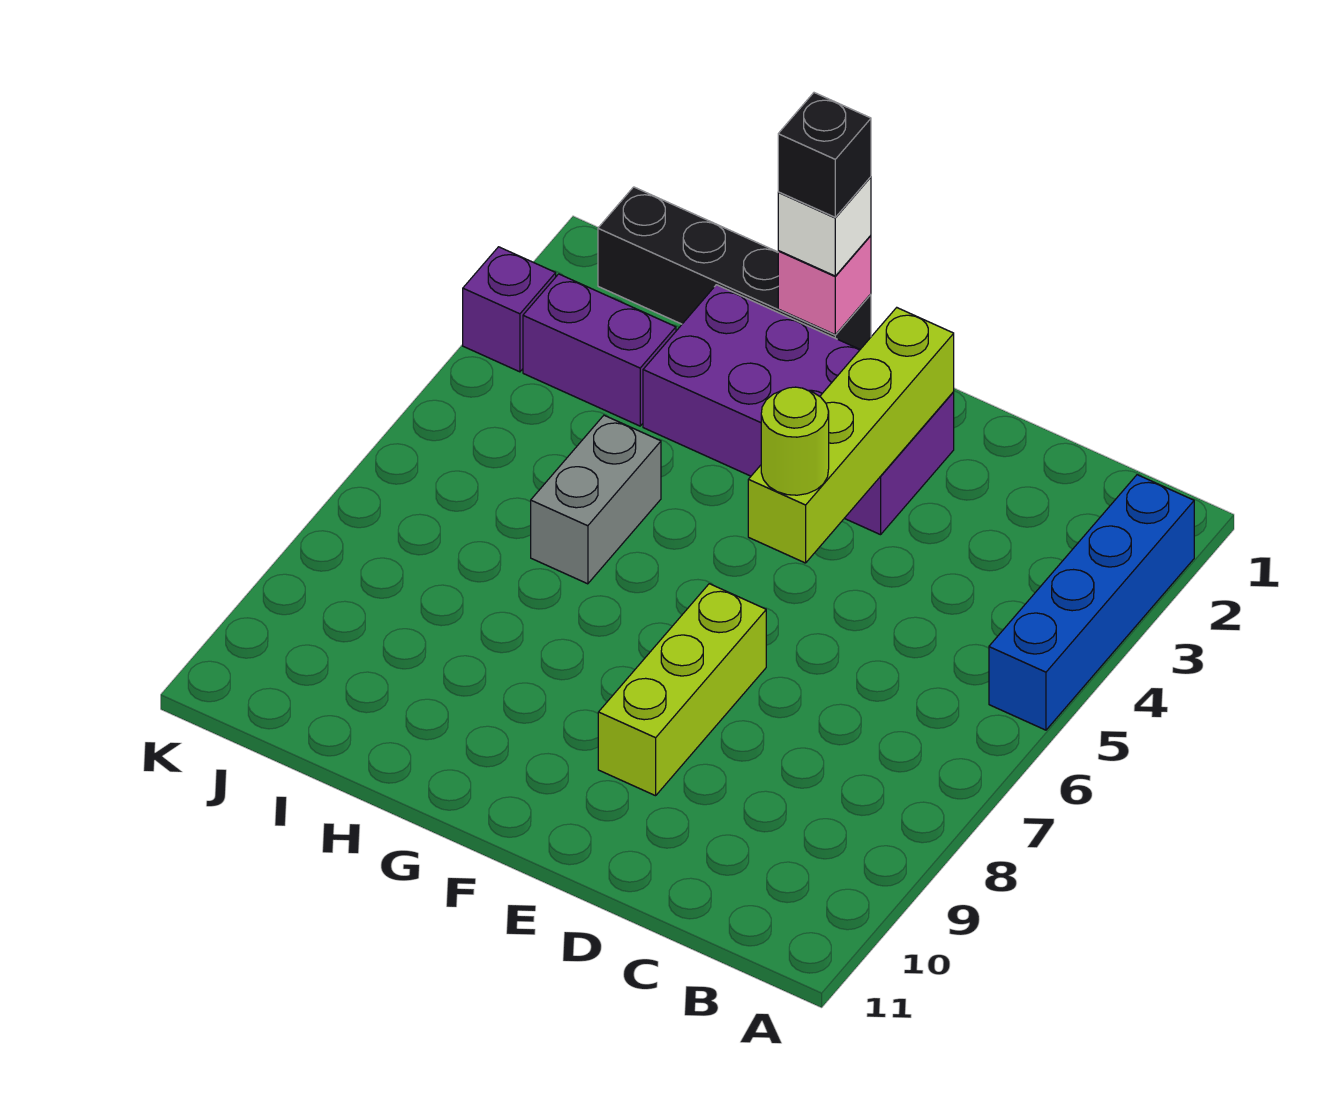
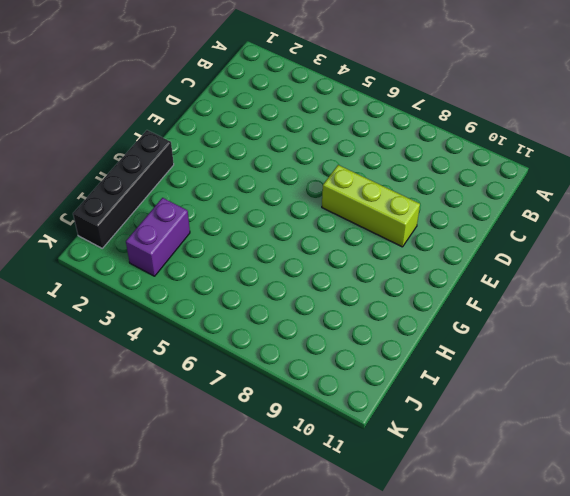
none -> blue brick A2:A5 level 1
none -> purple brick E2:H3 level 1
none -> grey brick H5:H6 level 1

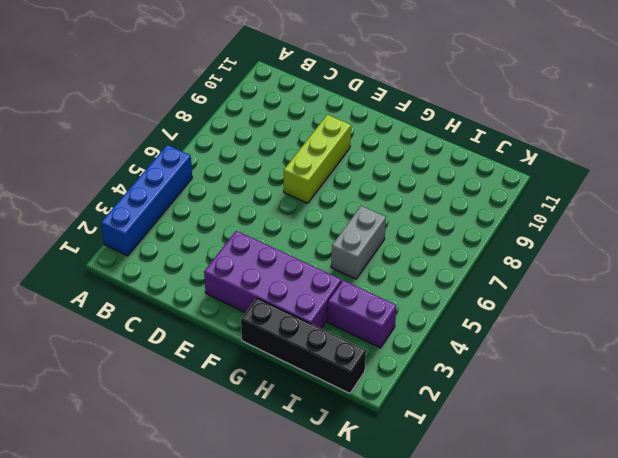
none -> purple brick K3 level 1
none -> lime brick E2:E5 level 2
none -> pink brick G1 level 2

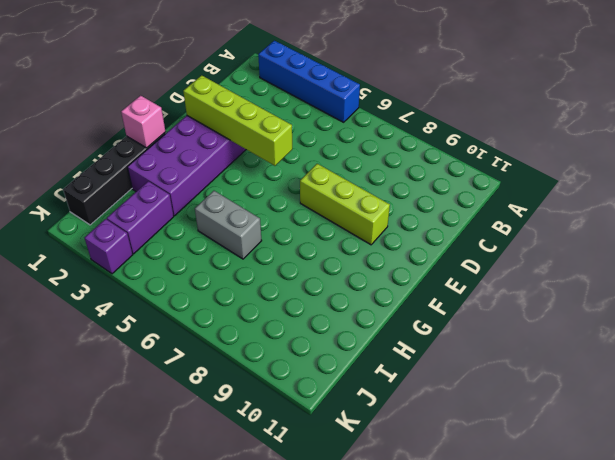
none -> lime round brick E5 level 3
none -> white brick G1 level 3
none -> black brick G1 level 4

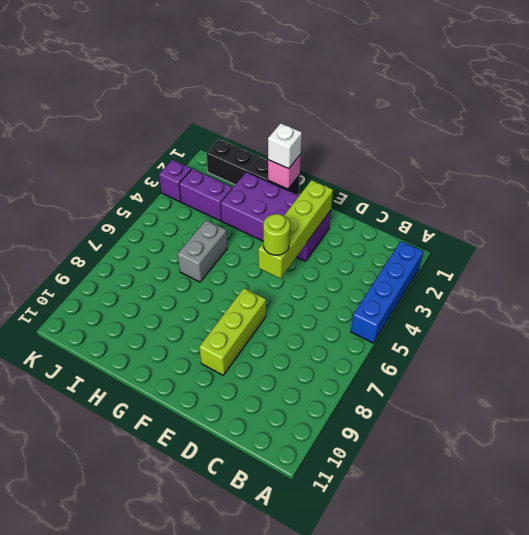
none -> black brick G1 level 4

